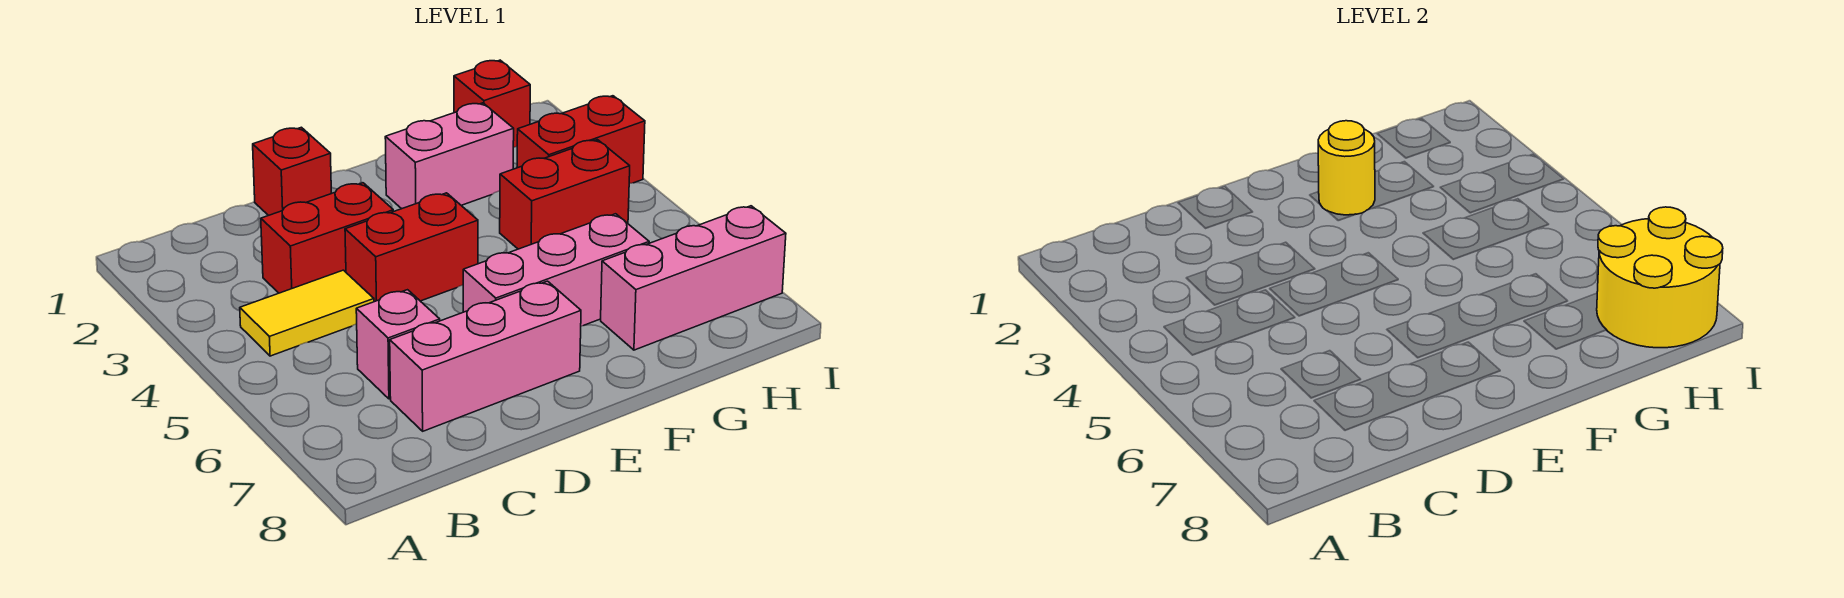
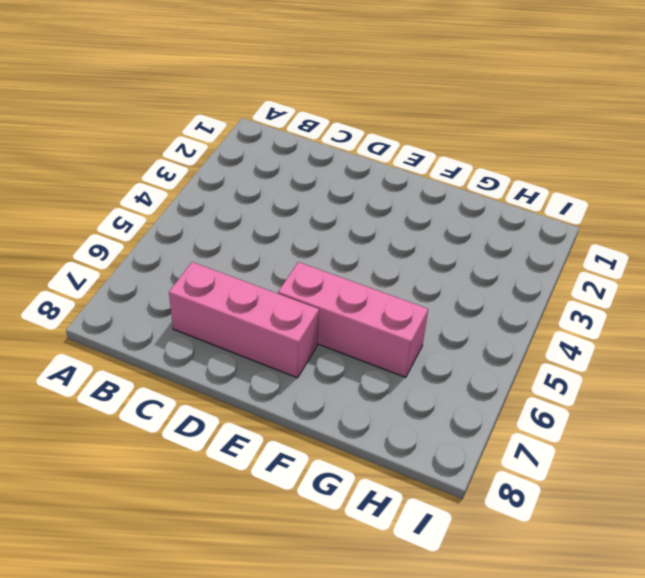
none -> yellow tile B4:C4 level 1
none -> red brick C3:D3 level 1
none -> pink brick C6 level 1

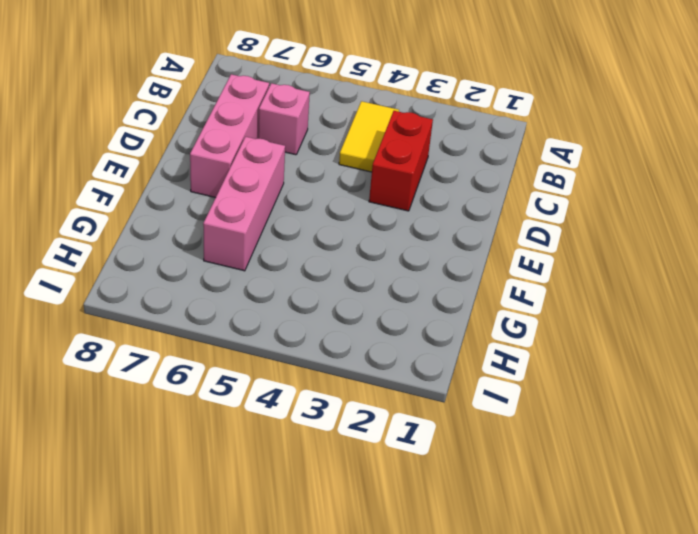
none -> red brick D1 level 1
none -> red brick D4:E4 level 1
none -> pink brick F2:G2 level 1

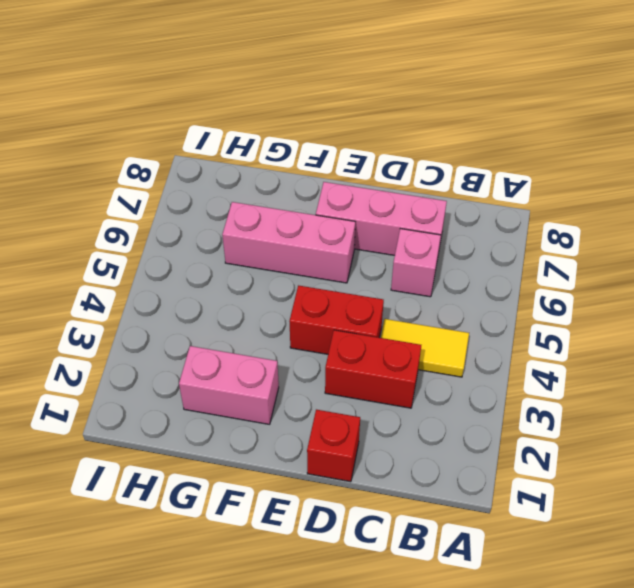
none -> red brick G4:H4 level 1
none -> pink brick G7:I7 level 1
none -> red brick H1 level 1

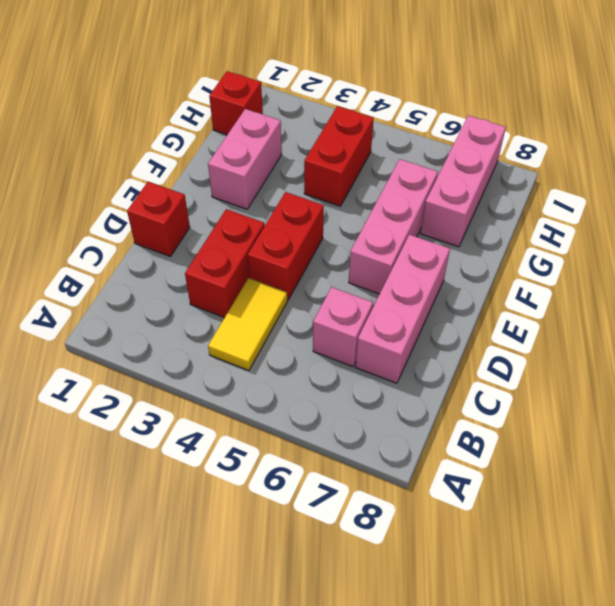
none -> red brick H3:I3 level 1
none -> yellow round brick F2 level 2
none -> yellow round brick H7:I8 level 2

